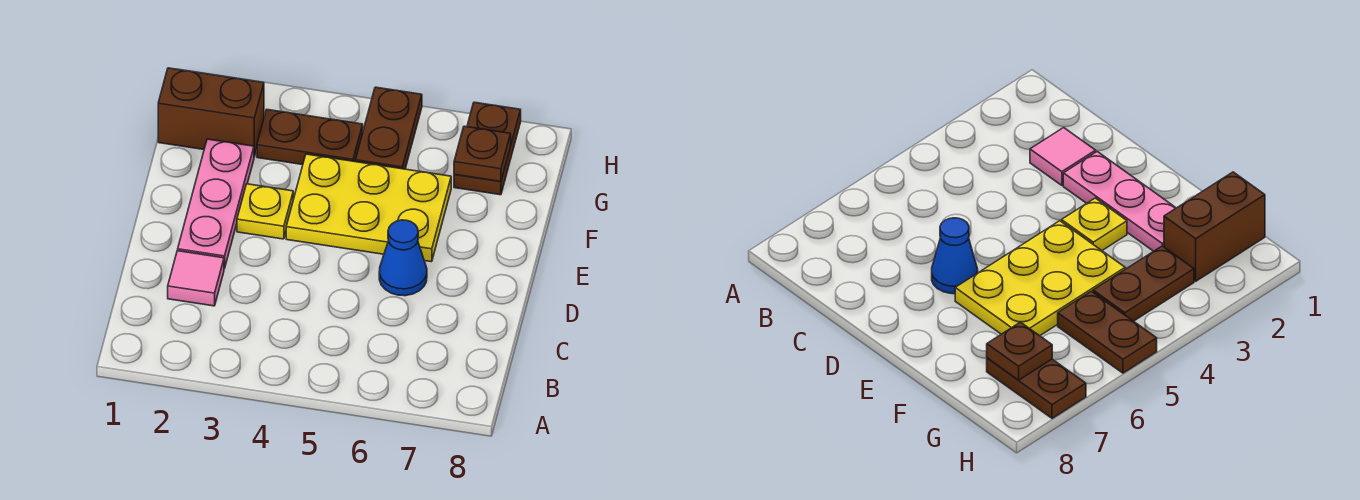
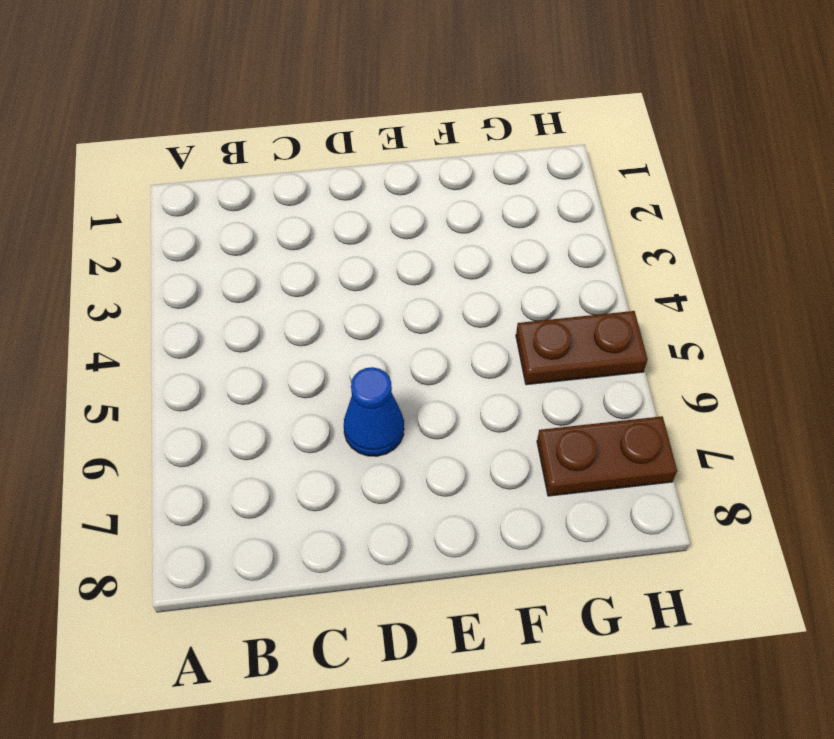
none -> pink tile C2 level 1
none -> pink plate D2:F2 level 1

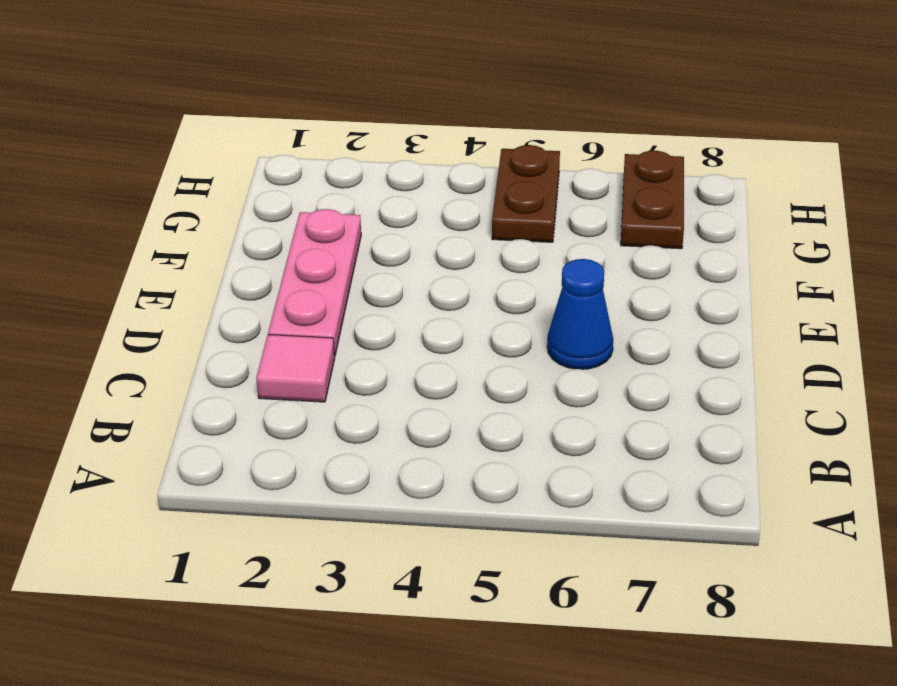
none -> yellow plate E3 level 1
none -> yellow plate E4:F6 level 1

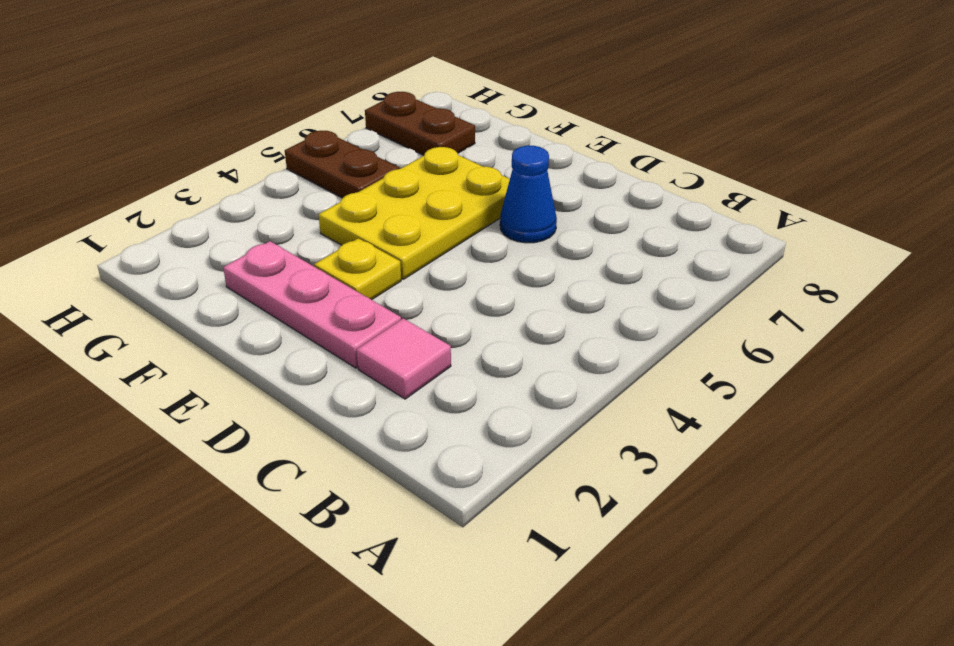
none -> brown brick G1:G2 level 1
none -> brown plate G3:G4 level 1

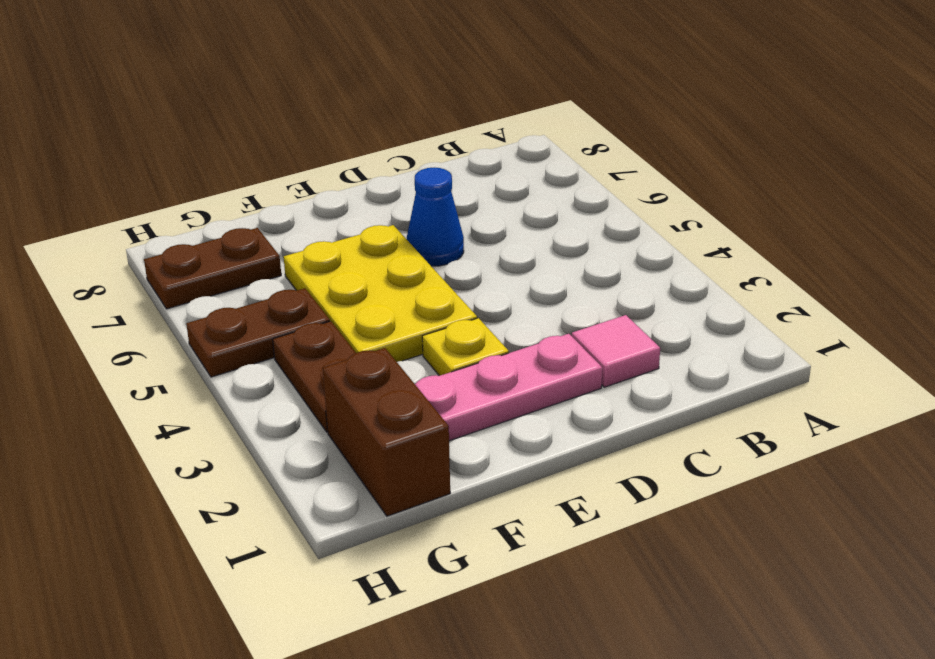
none -> brown plate G7 level 2

